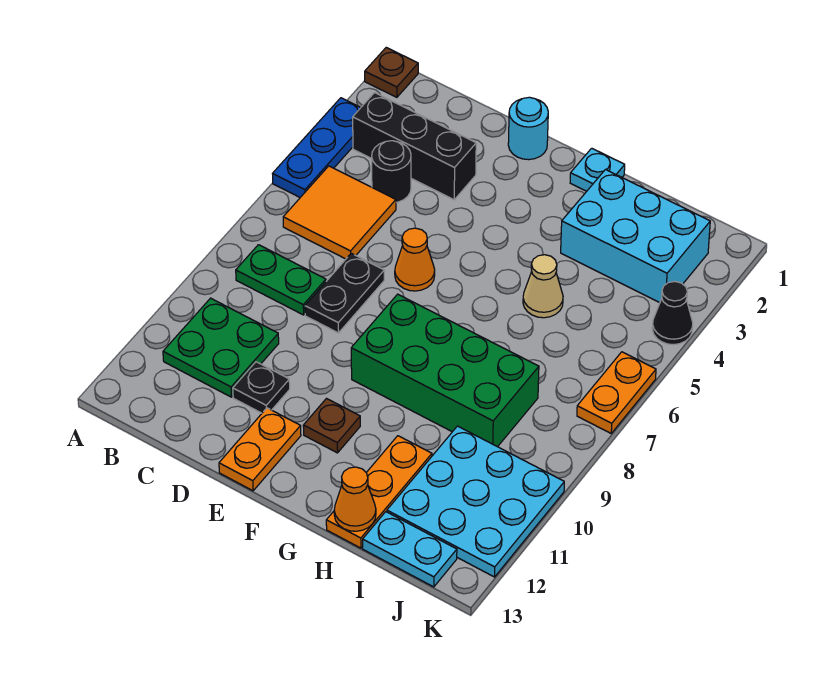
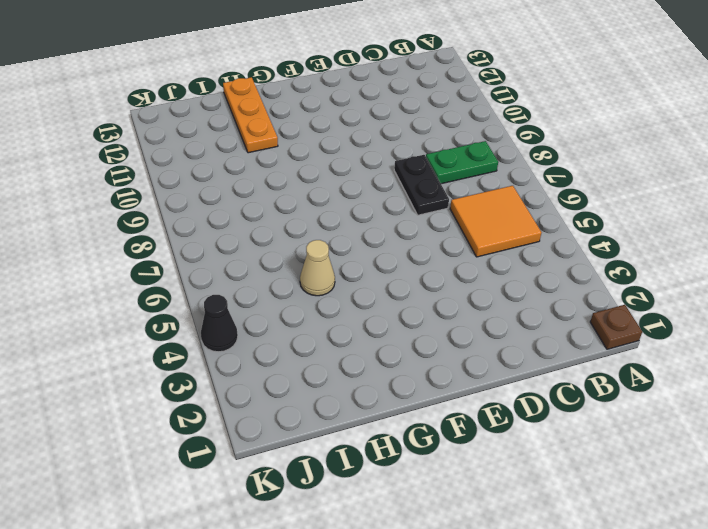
none -> blue plate A3:A5 level 1
none -> black brick B3:D3 level 1
none -> green plate B10:C11 level 1

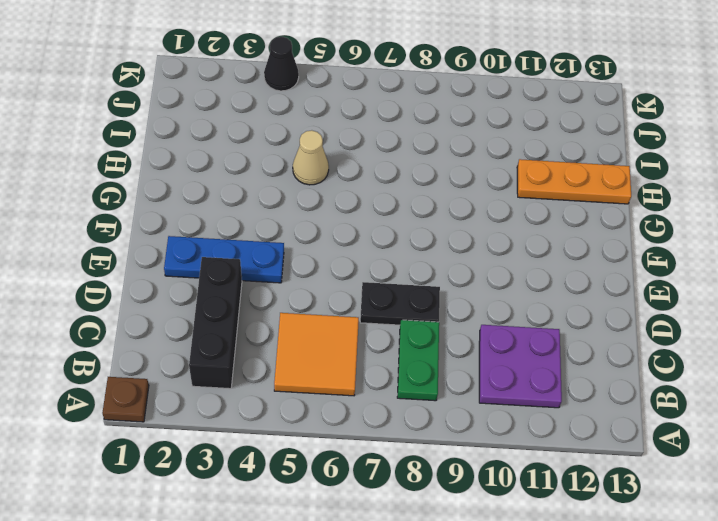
purple plate B10:C11 level 1 -> green plate B10:C11 level 1
blue plate E2:E4 level 1 -> blue plate A3:A5 level 1
none -> black round brick C4 level 1
none -> black plate D11 level 1
none -> cyan round brick E1 level 1

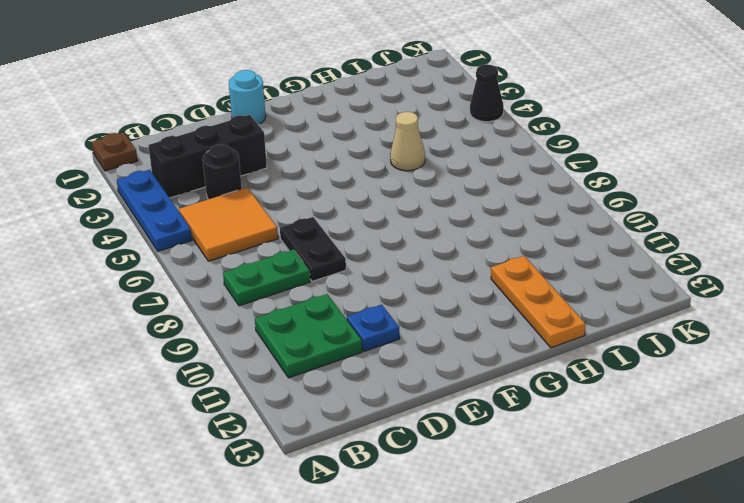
blue plate D11 level 1 -> black plate D11 level 1
none -> orange cone E6 level 1
none -> orange plate E12:E13 level 1
none -> green brick F8:I9 level 1

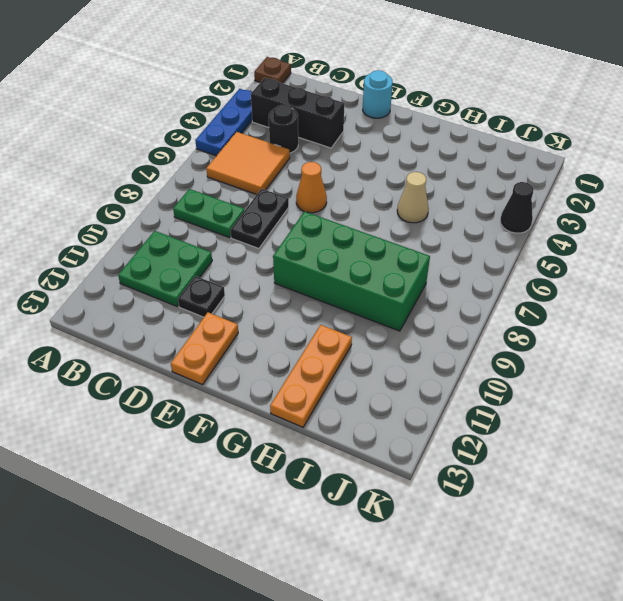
none -> brown plate F11 level 1
none -> cyan plate G1 level 1
none -> cyan brick H2:J3 level 1

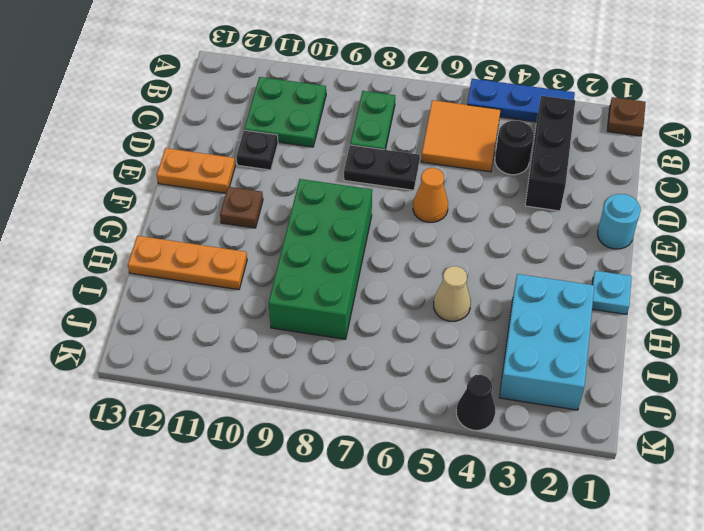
none -> cyan plate I10:K12 level 1
none -> cyan plate I13:J13 level 1
none -> orange plate K6:K7 level 1

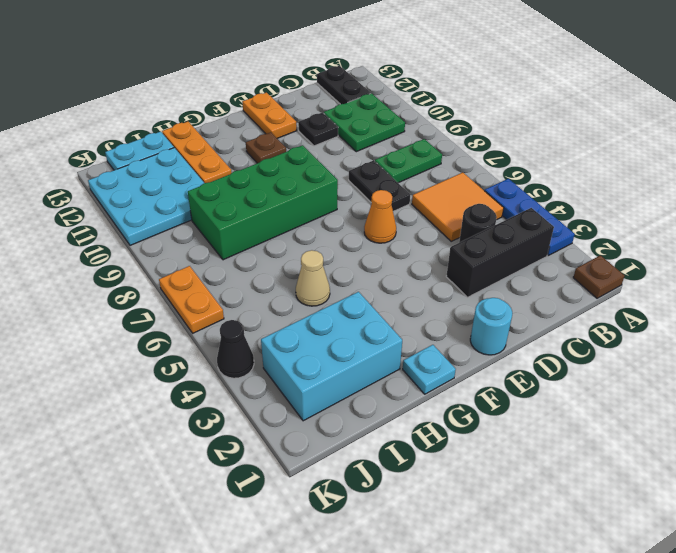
black plate B12:B13 level 1 -> none
none -> orange cone H13 level 2

